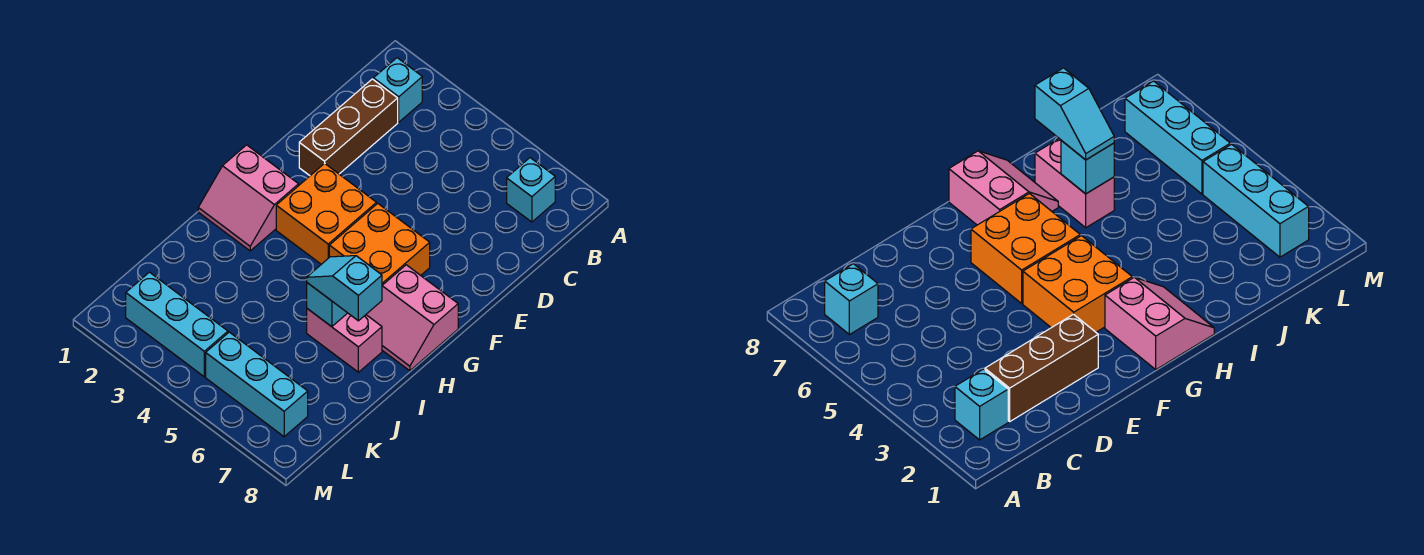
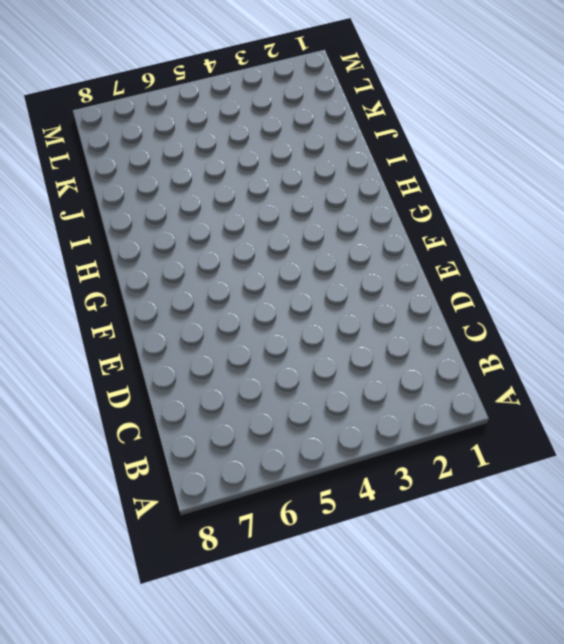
none -> cyan brick B2 level 1
none -> cyan brick B7 level 1
none -> brown brick C2:E2 level 1

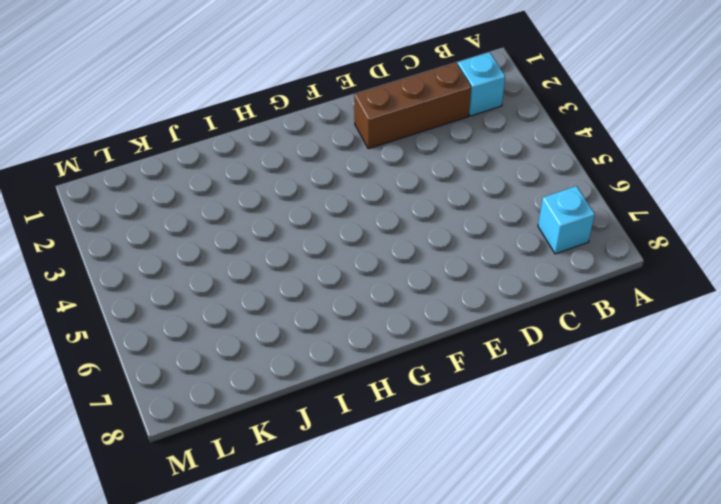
none -> orange brick F3:G4 level 1
none -> orange brick F5:G6 level 1
none -> pink slope G1:H2 level 1 top G

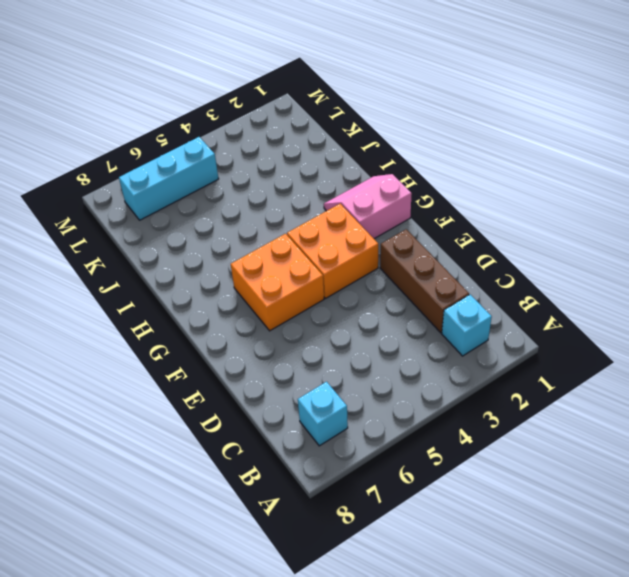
none -> pink slope G7:H8 level 1 top G
none -> pink brick I6:I7 level 1
none -> cyan brick L2:L4 level 1

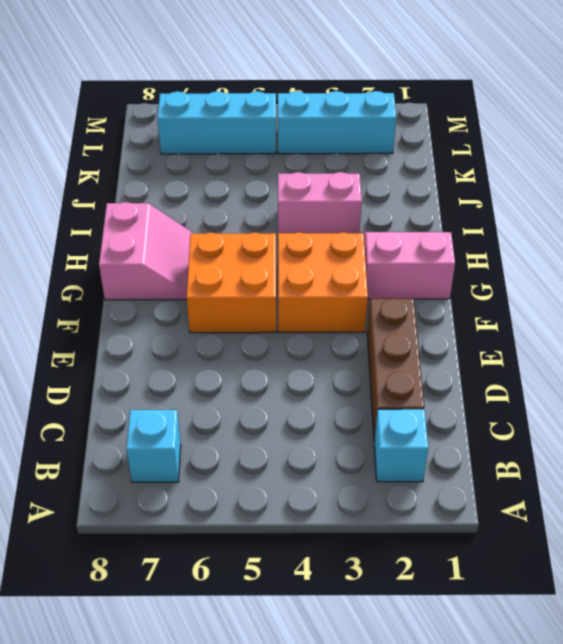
pink slope G7:H8 level 1 top 8 -> pink slope G7:H8 level 1 top G
pink brick I3:I4 level 1 -> pink brick I6:I7 level 1
none -> cyan brick I6 level 2
none -> cyan slope I6:I7 level 3 top 7

